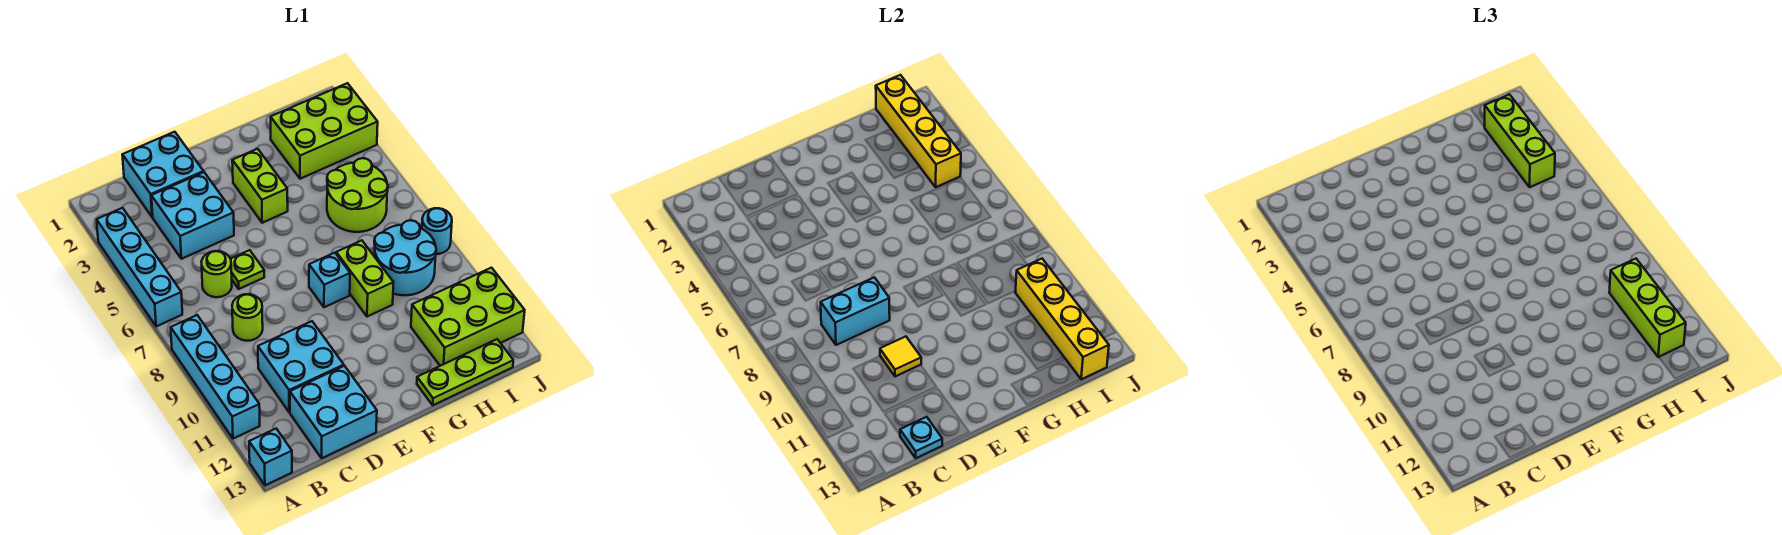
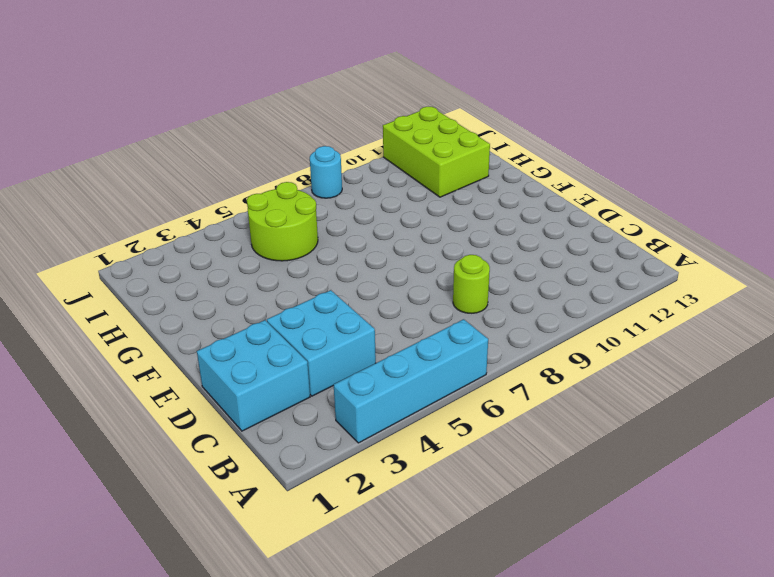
none -> cyan brick A8:A11 level 1
none -> cyan brick A13 level 1
none -> lime round brick C6 level 1

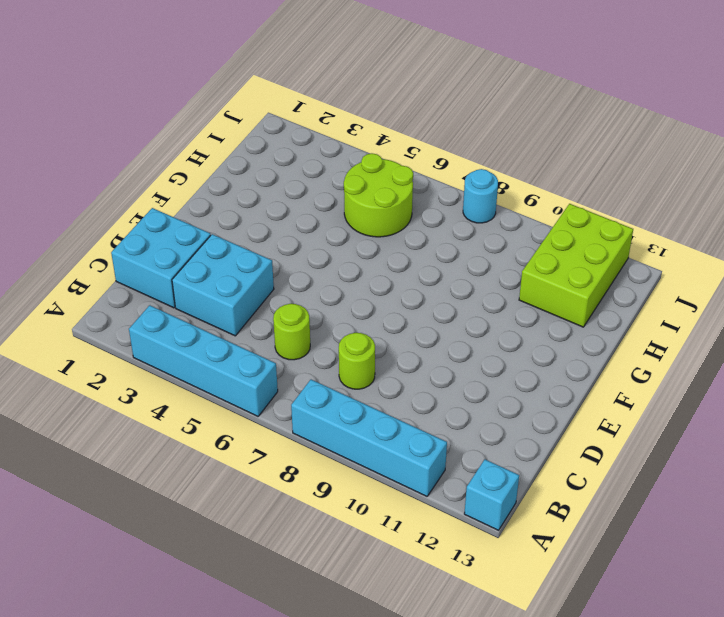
none -> cyan brick C10:D11 level 1
none -> cyan brick C12:D13 level 1
none -> lime plate D6 level 1

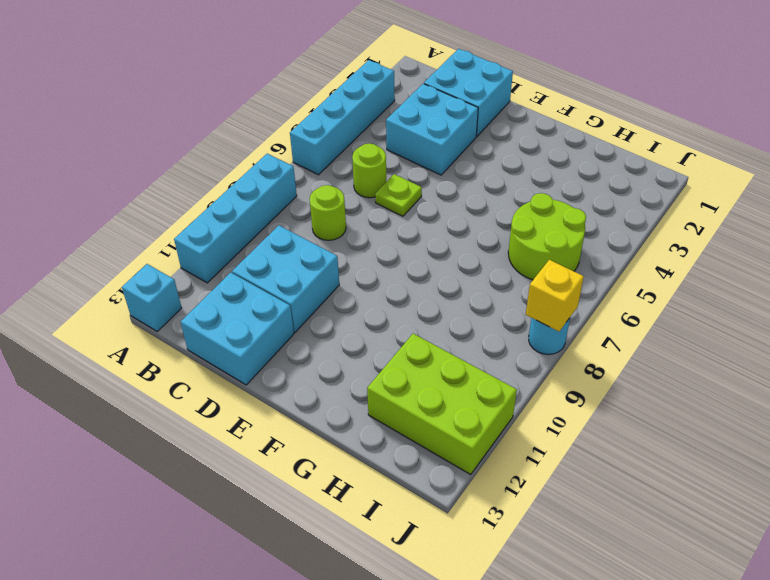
yellow brick J8 level 2 -> none
none -> lime brick F3:F4 level 1
none -> cyan brick F8 level 1
none -> lime brick G8:G9 level 1

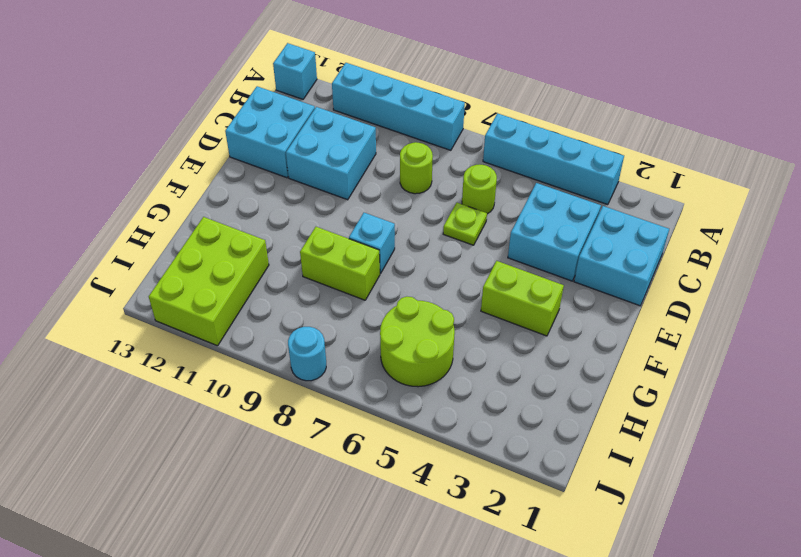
none -> lime plate G13:I13 level 1
none -> lime brick H2:J3 level 1
none -> cyan round brick H8:I9 level 1

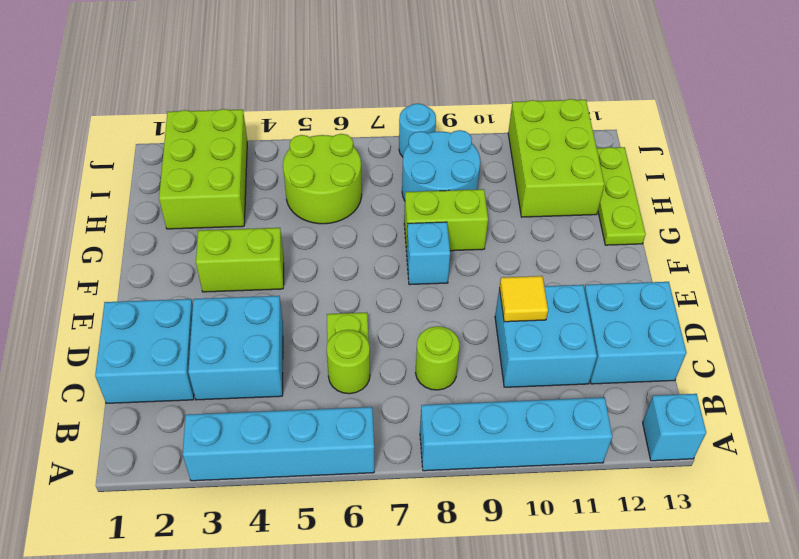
none -> cyan brick C8:D8 level 2
none -> cyan plate C13 level 2
none -> yellow brick I1:I4 level 2

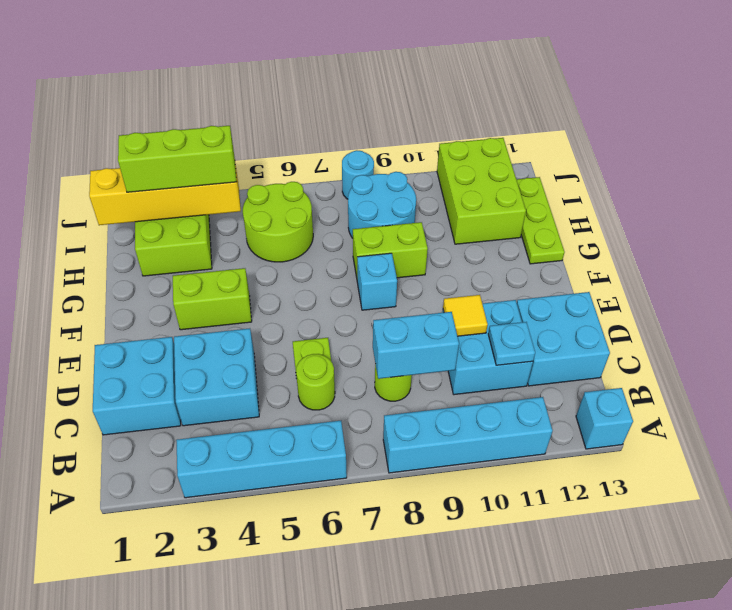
cyan brick C8:C9 level 2 -> cyan brick C8:D8 level 2
cyan plate C11 level 2 -> cyan plate C13 level 2
none -> yellow brick I10:I13 level 2
none -> lime brick I10:I12 level 3

